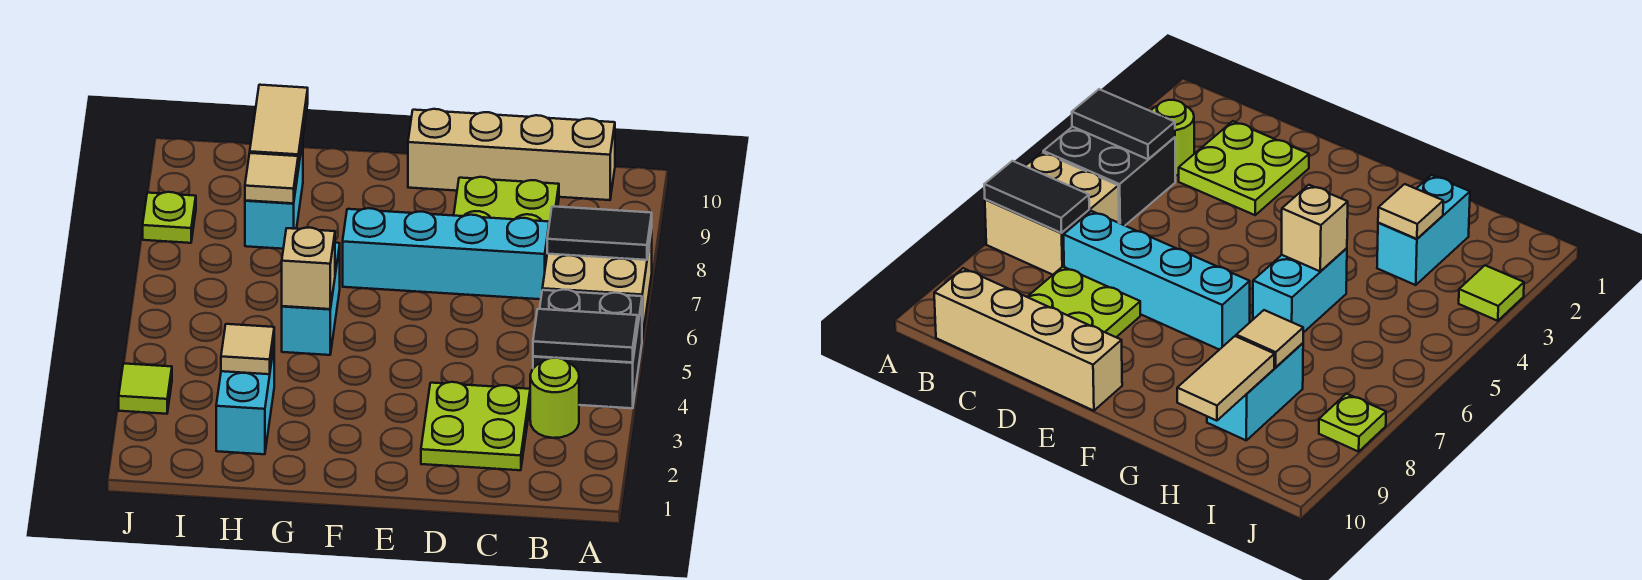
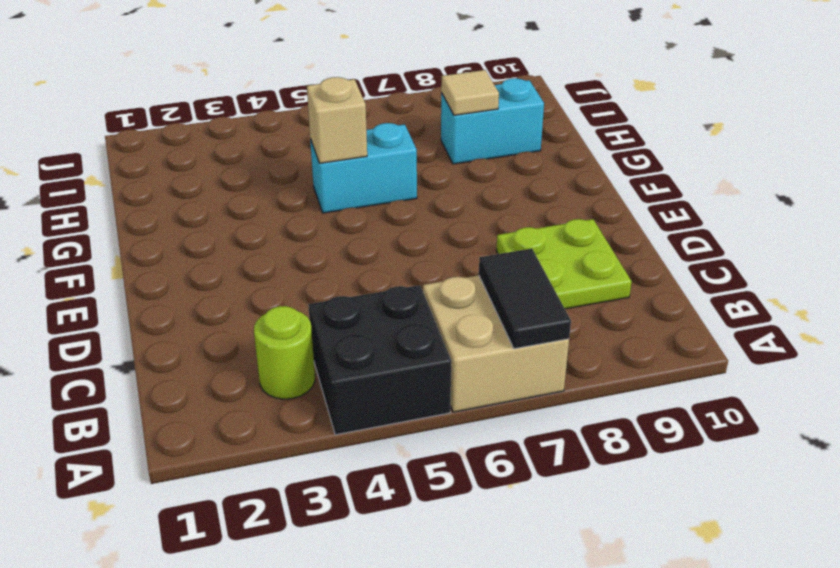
none -> tan brick B10:E10 level 1
none -> lime plate C2:D3 level 1
none -> cyan brick C7:F7 level 1

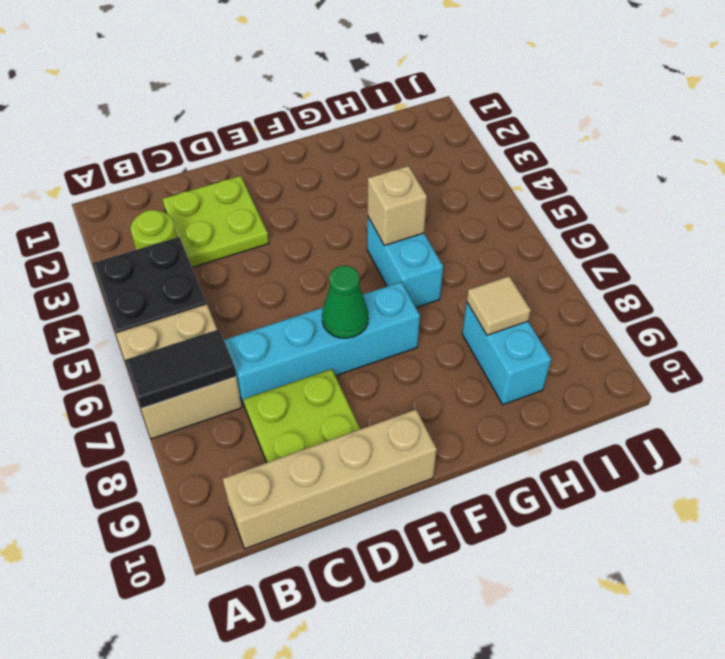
green cone E7 level 2 -> none
none -> cyan brick H2:H3 level 1
none -> lime tile J3 level 1
none -> lime plate J8 level 1

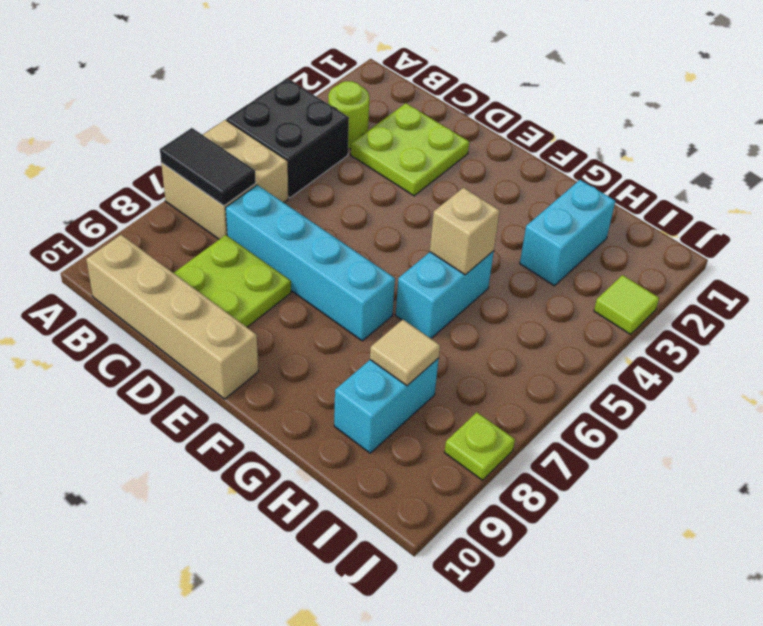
none -> black tile A4:B4 level 2
none -> tan tile H3 level 2
none -> tan tile H9:H10 level 2

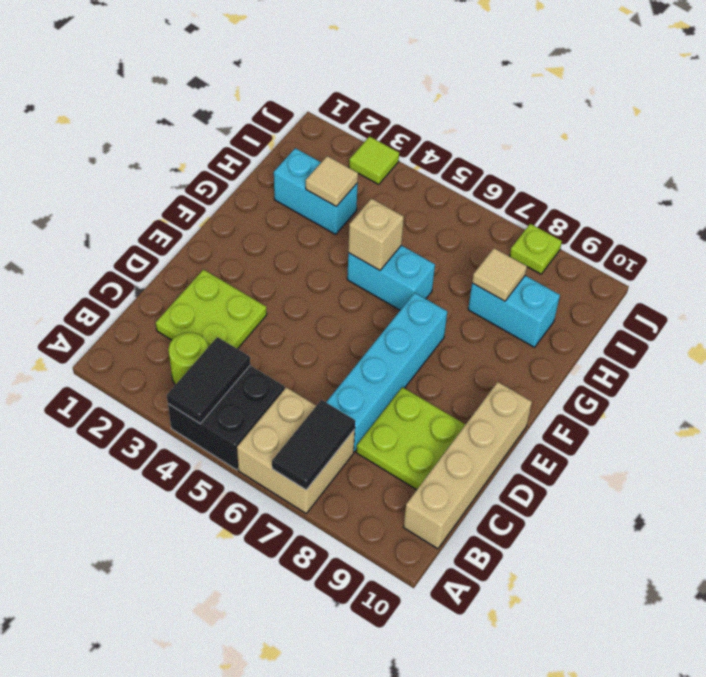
none -> tan tile H9:H10 level 2

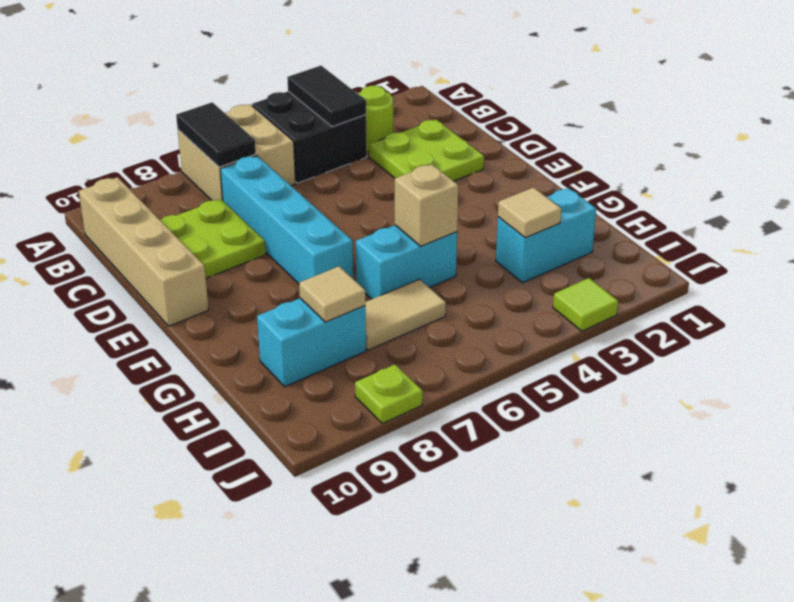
tan tile H6:H7 level 1 -> tan tile H9:H10 level 2

